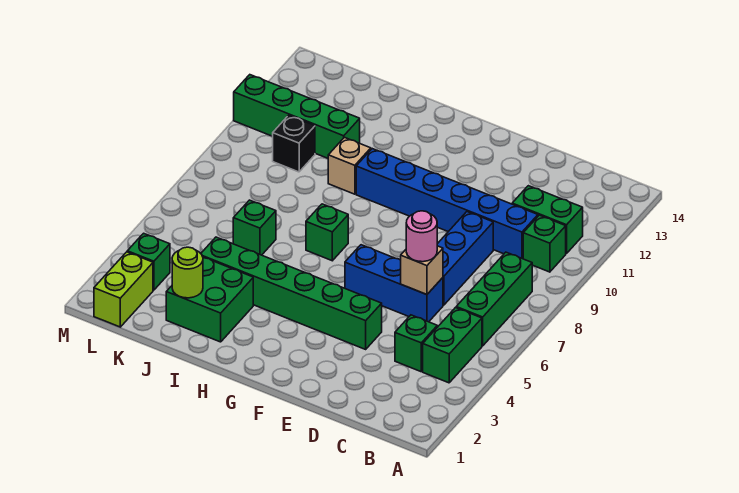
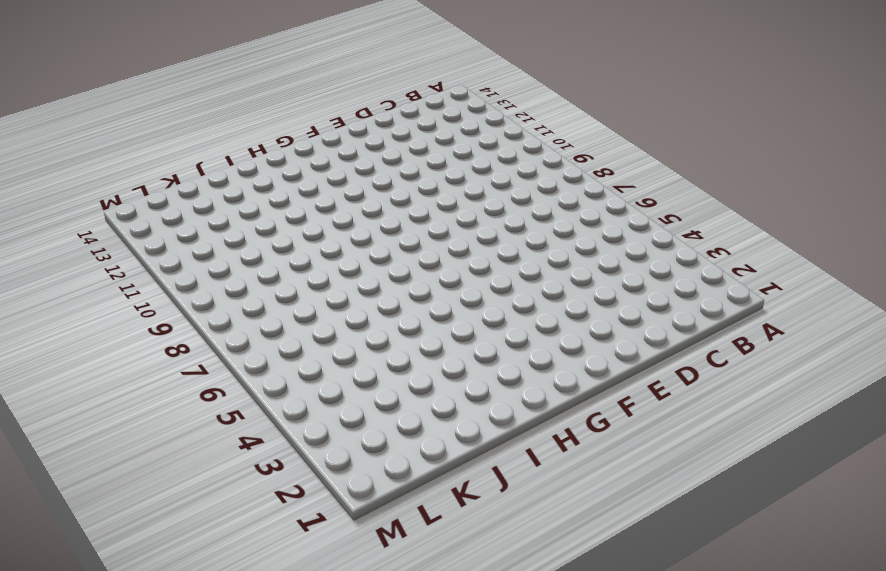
none -> green brick B4:B5 level 1
none -> green brick B6:B8 level 1
none -> green brick B10 level 1

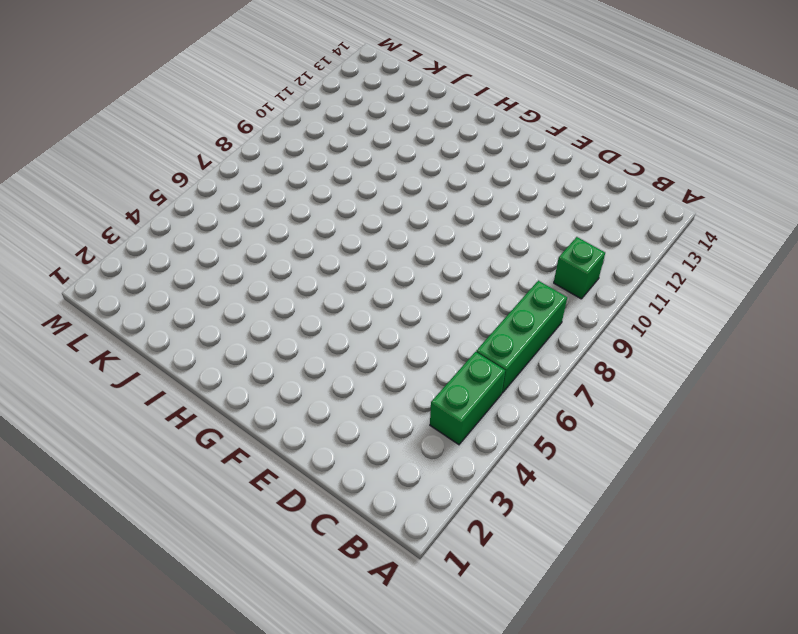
none -> green brick B11:C11 level 1
none -> green brick C4 level 1
none -> blue brick C10:H10 level 1

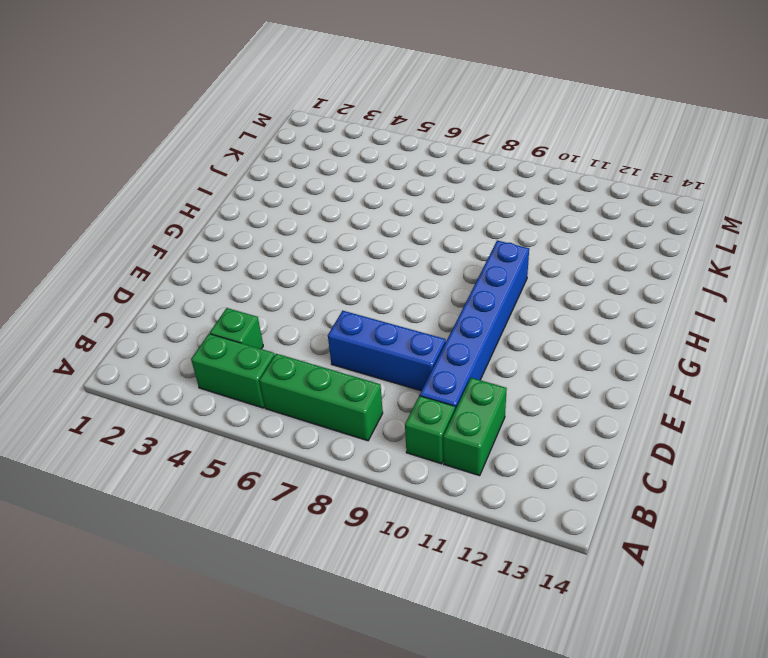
none -> blue brick D6:F6 level 1
none -> green brick E4:J4 level 1
none -> green brick H7 level 1

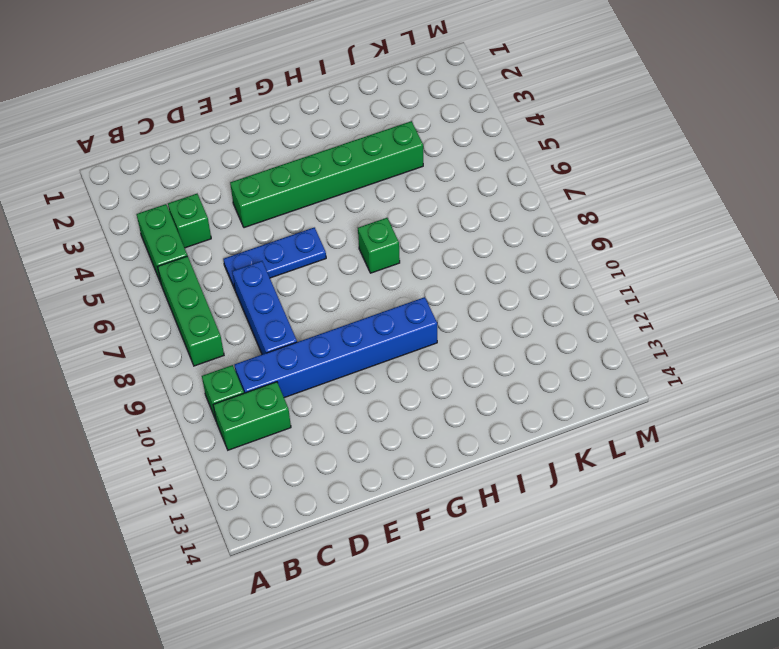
blue plate D6:F6 level 1 -> blue brick D6:F6 level 1
none -> green brick I2:J3 level 1
none -> tan brick I10 level 1
none -> green brick J6 level 1

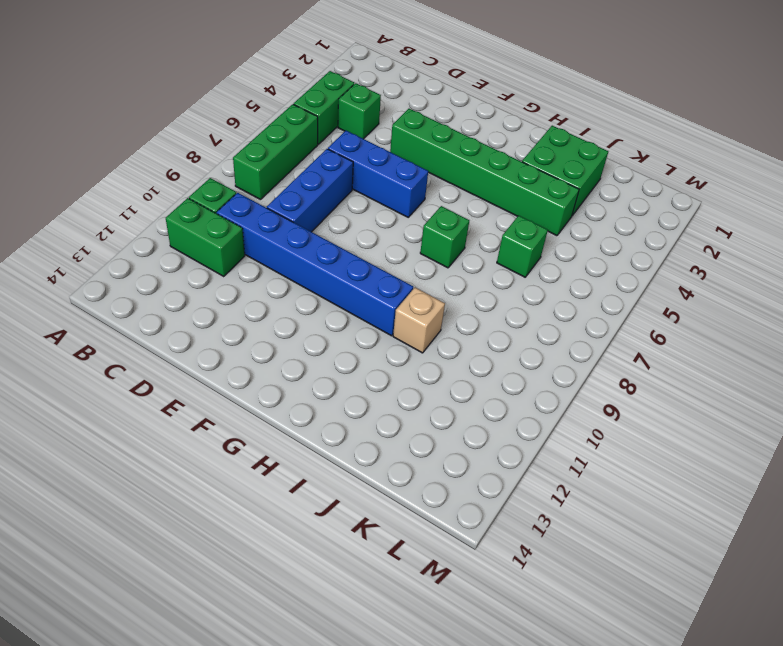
none -> green brick J11:M11 level 1
none -> black brick K10 level 1
none -> lime brick L1:L2 level 1

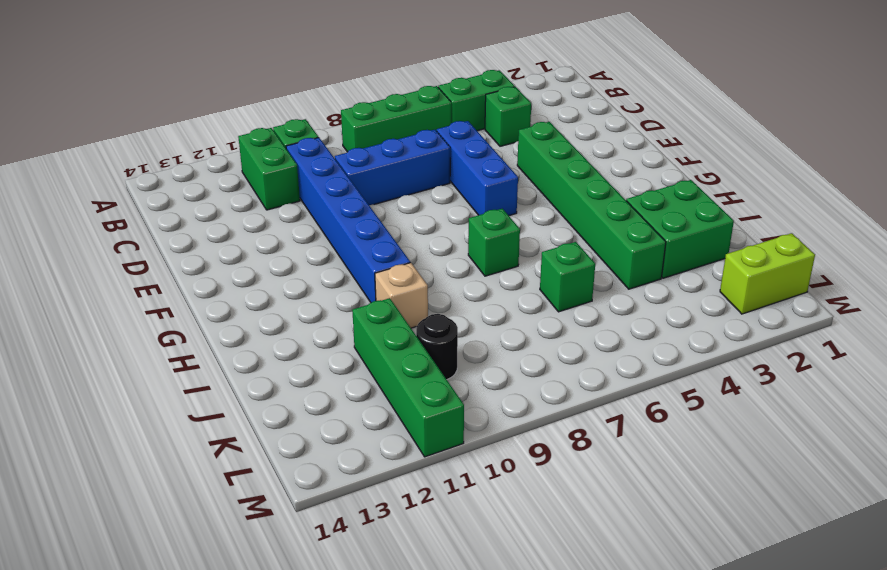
black round brick K10 level 1 -> black brick K10 level 1
none -> green brick L3 level 1
none -> tan brick D6 level 2
none -> lime round brick J2 level 2

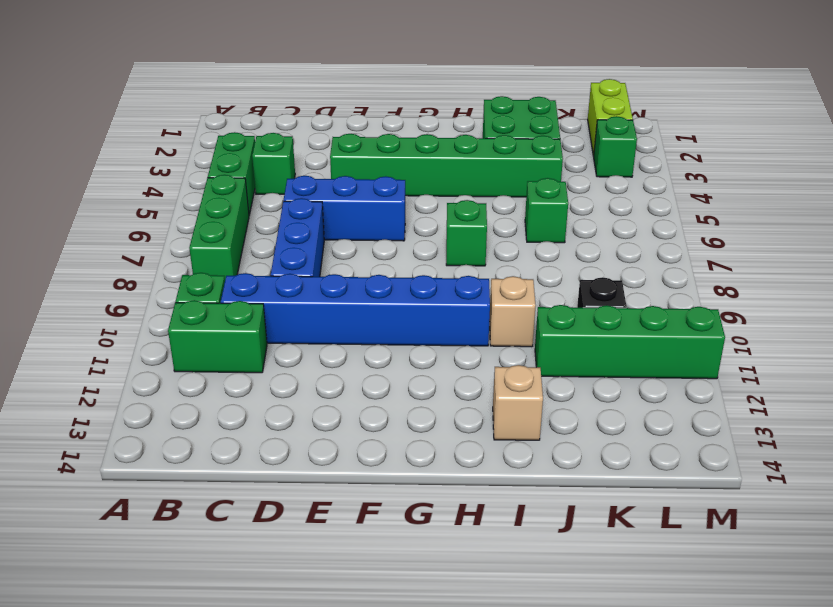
tan brick I13 level 1 -> tan brick D6 level 2
none -> lime round brick J2 level 2
none -> pink round brick D6 level 3

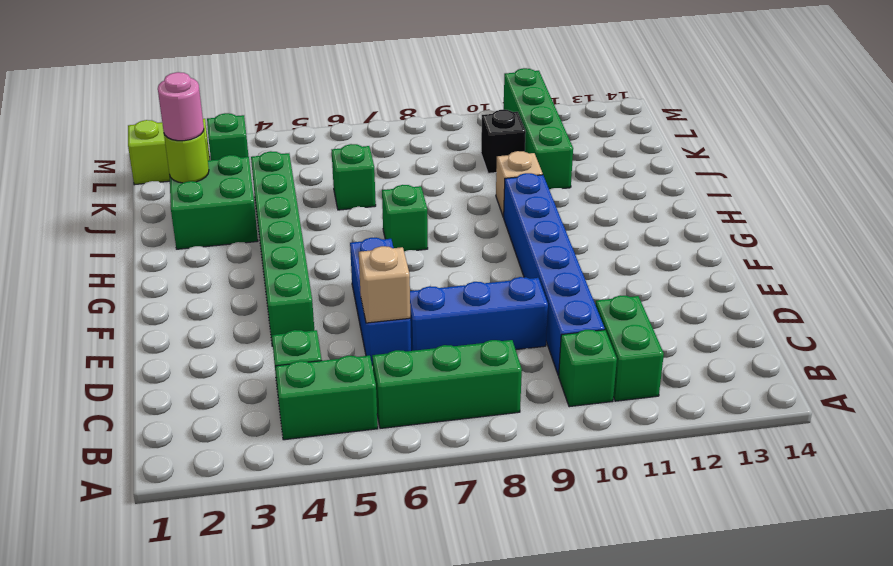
pink round brick J2 level 3 -> pink round brick D6 level 3

